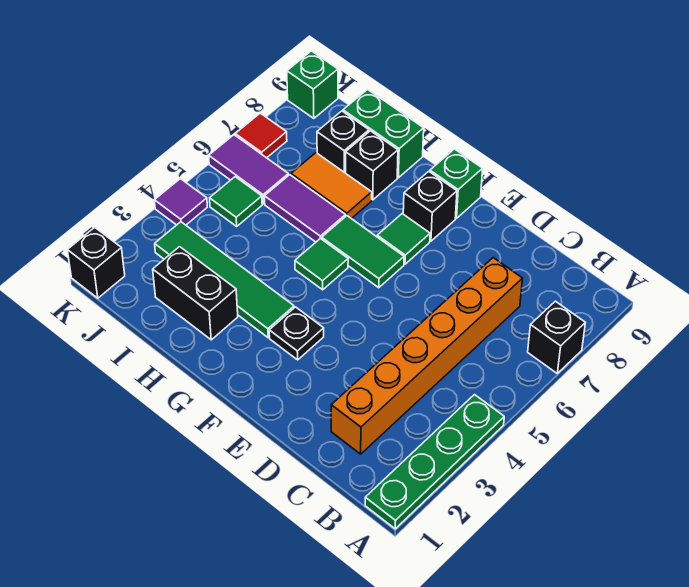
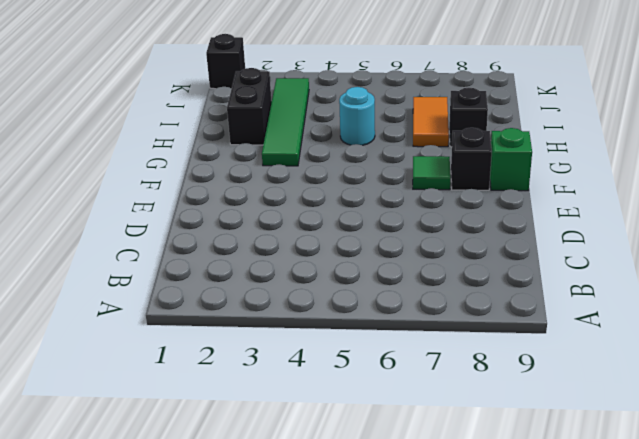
cyan round brick H5 level 1 -> none
none -> green plate A1:A4 level 1
none -> black brick A7 level 1
none -> orange brick C2:C7 level 1

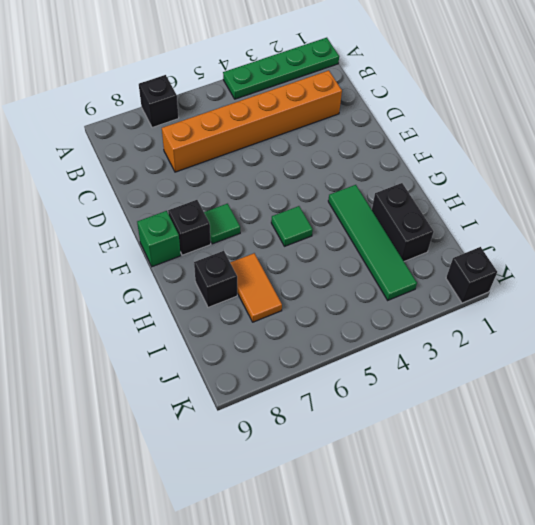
none -> black plate F3 level 1
none -> green tile F6:G6 level 1
none -> purple tile H6:I6 level 1

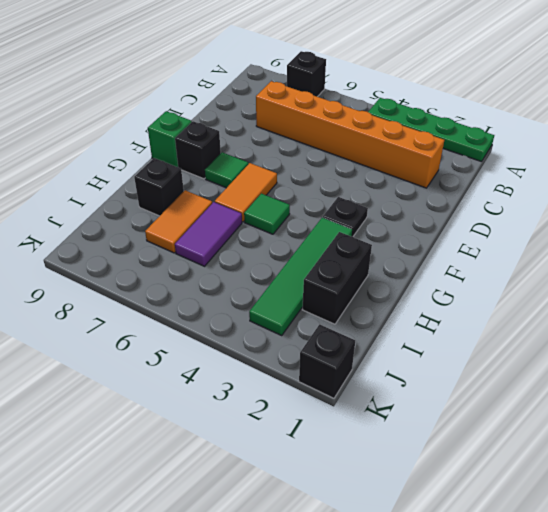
orange tile F6:G6 level 1 -> green tile F6:G6 level 1
none -> green brick H9:I9 level 1
none -> black brick I8 level 1
none -> green tile J5 level 1

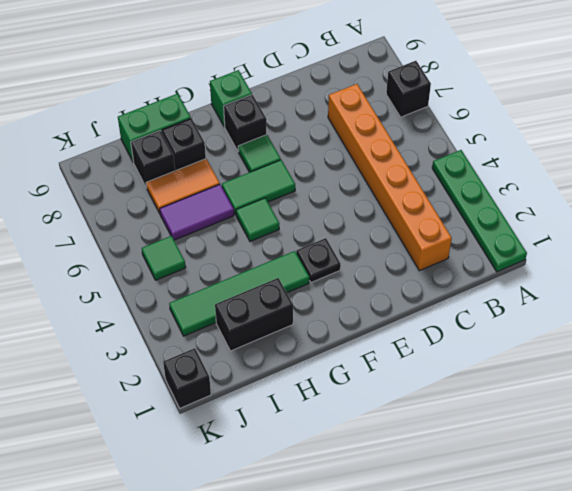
none -> purple tile J6:K6 level 1
none -> purple tile K4 level 1
none -> red tile K7 level 1

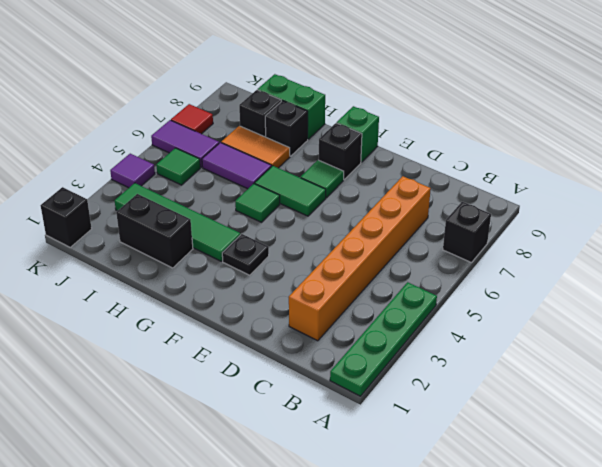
none -> green brick K9 level 1

